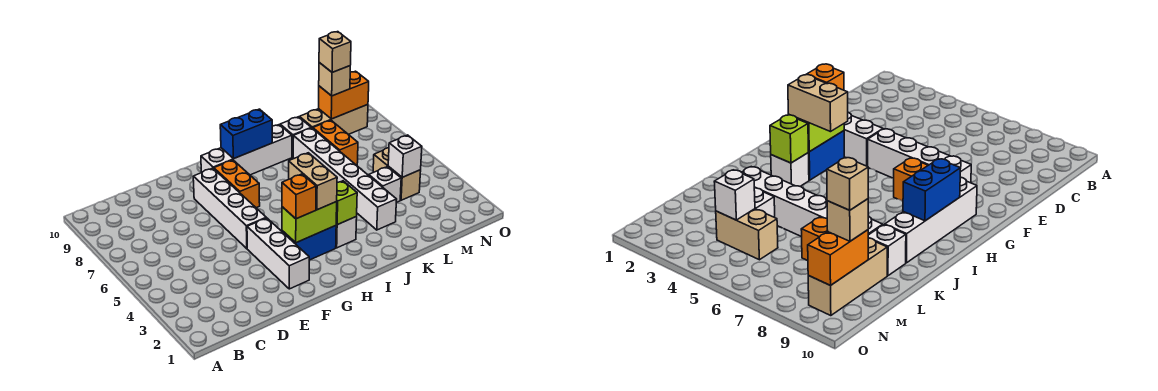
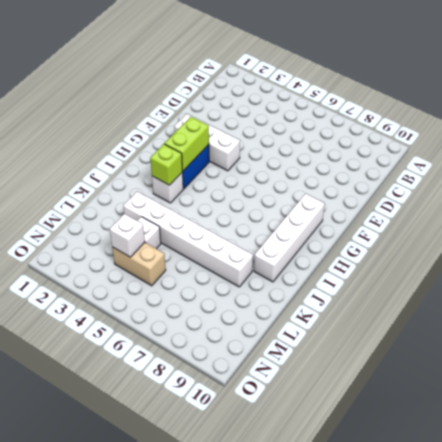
none -> white brick F5:F8 level 1
none -> orange brick G7:G8 level 1
none -> white brick K9 level 1

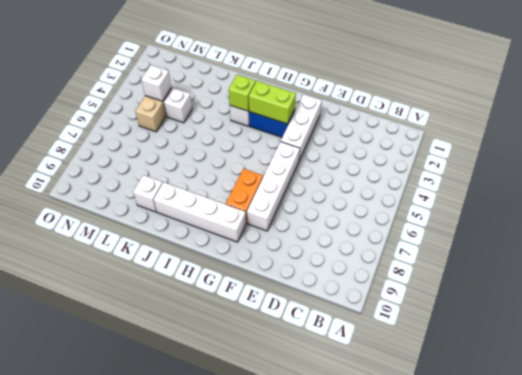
none -> white brick K3:K8 level 1
none -> orange brick L7:L8 level 1
none -> tan brick L9:N9 level 1

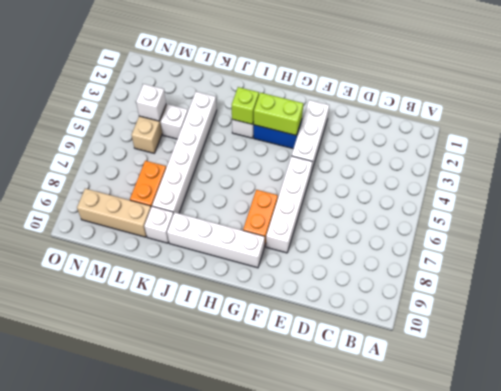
none -> blue brick H9:I9 level 2
none -> orange brick M9:N9 level 2
none -> orange brick G3 level 3

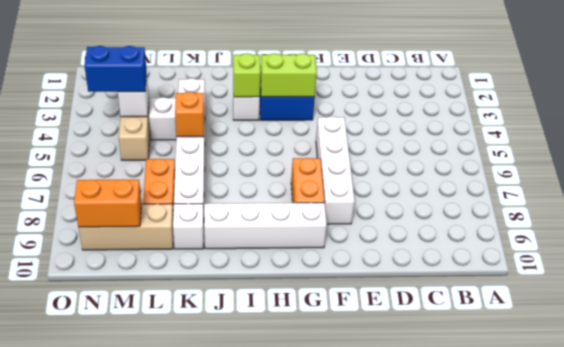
orange brick K5 level 2 -> orange brick G3 level 3
blue brick M4:N4 level 3 -> blue brick H9:I9 level 2
none -> white brick F2:F4 level 1
none -> tan brick H3:H4 level 3
none -> tan brick M9 level 3

